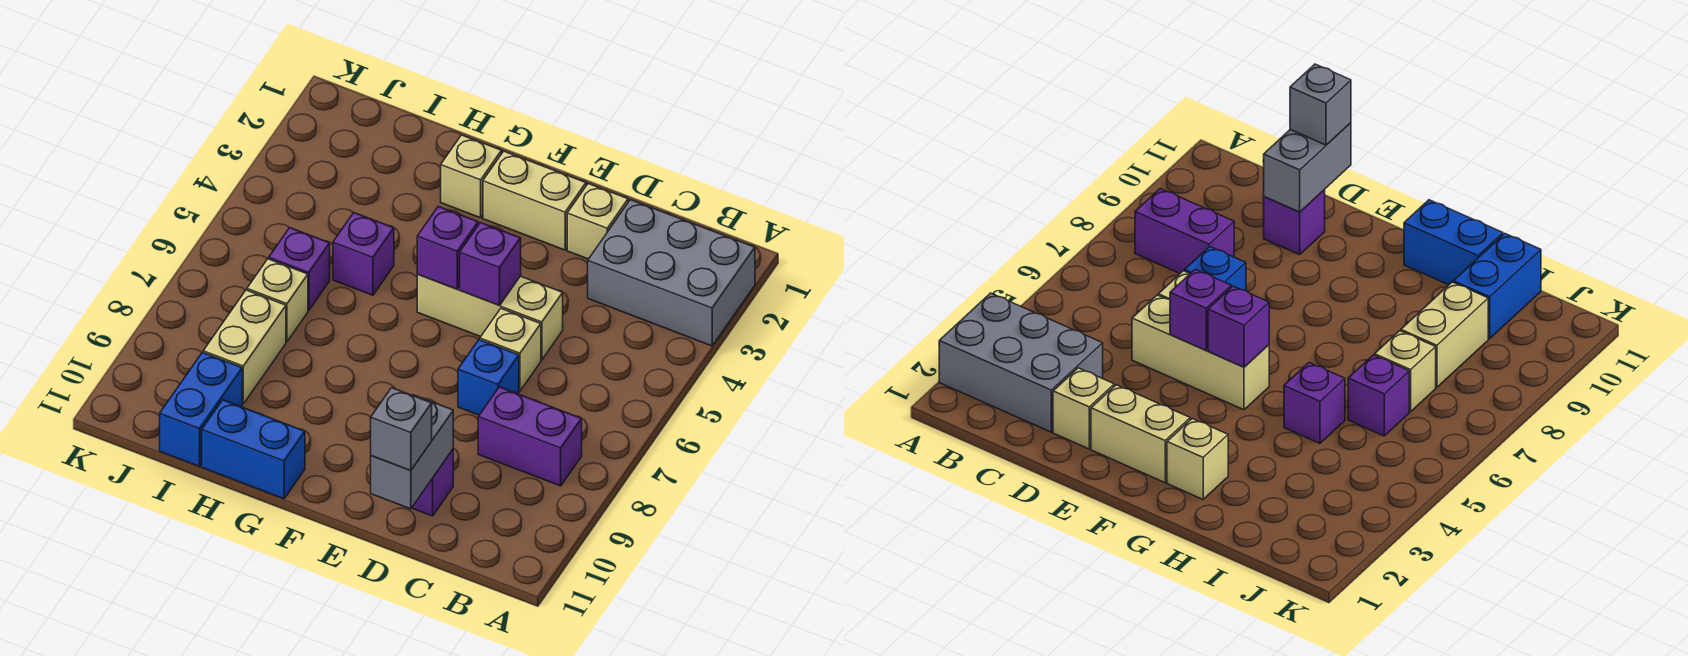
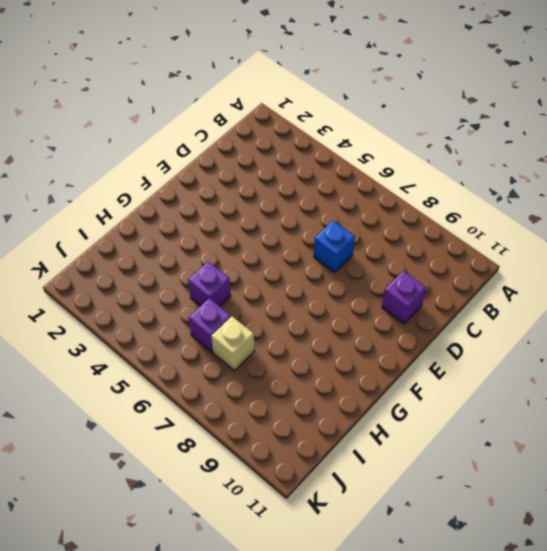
none -> grey brick A2:C3 level 1
none -> purple brick B8:C8 level 1
none -> tan brick D2 level 1

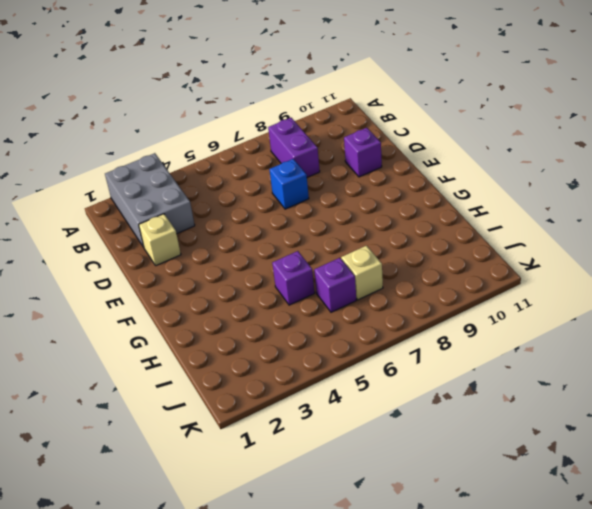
none -> tan brick D5:F5 level 1
none -> tan brick D6 level 1
none -> tan brick E2:F2 level 1

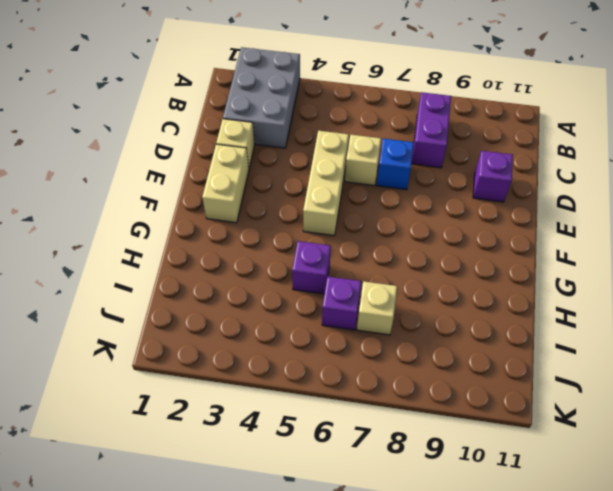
none -> tan brick G2 level 1
none -> blue brick G11:H11 level 1
none -> tan brick I8:I9 level 1

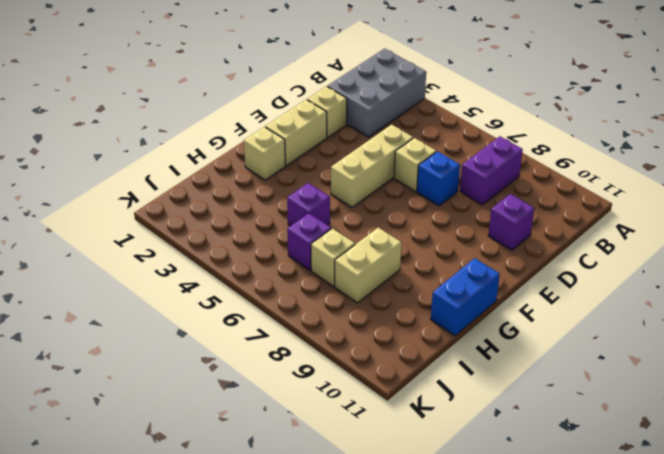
tan brick H8:I8 level 1 -> tan brick I8:I9 level 1
none -> blue brick I10:I11 level 1
none -> grey brick D10:D11 level 2
none -> purple brick E5 level 2

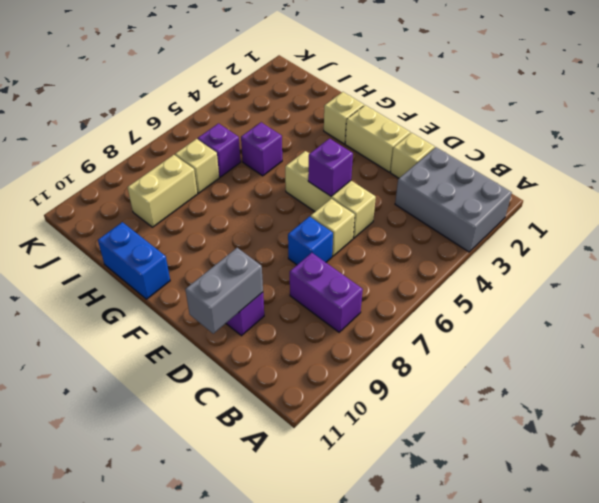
none -> blue brick I10:I11 level 1
none -> purple brick F5 level 2
none -> grey brick D11 level 3

